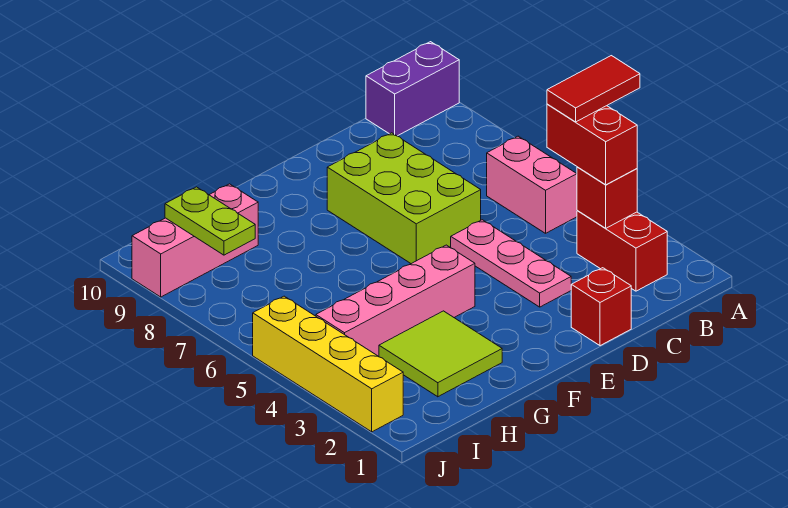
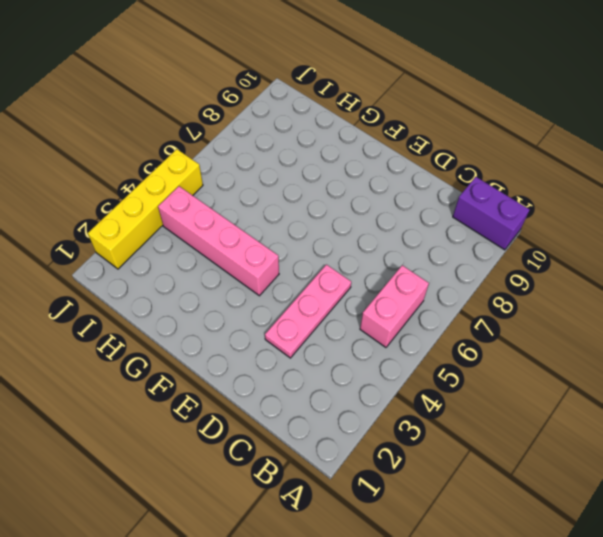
none -> red brick B2:B3 level 1
none -> red brick D1 level 1
none -> lime brick D6:E8 level 1

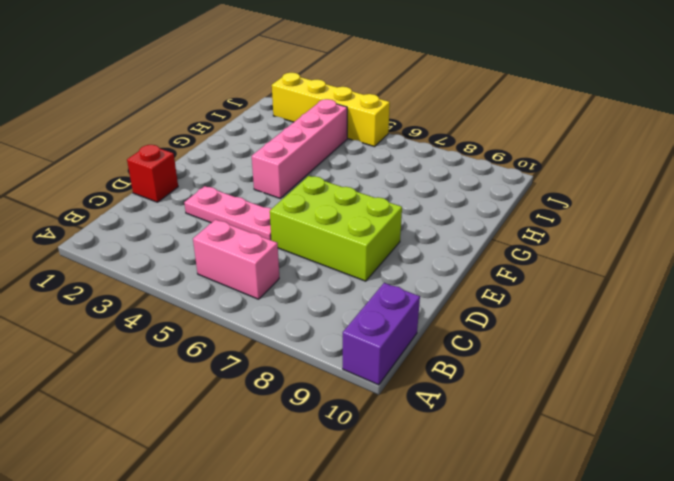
none -> red brick B2:B3 level 1
none -> lime tile G2:H3 level 1
none -> pink brick H9:J9 level 1

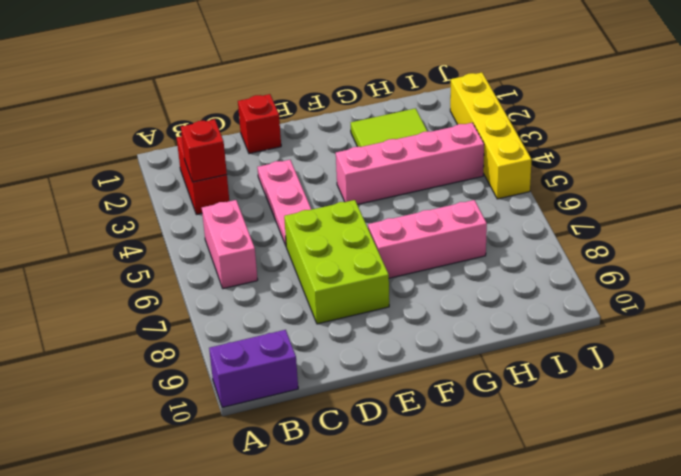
pink brick F7:H7 level 1 -> pink brick H9:J9 level 1
none -> lime plate I8:I9 level 2
none -> red brick B3:B4 level 3
none -> red tile A4:B4 level 4

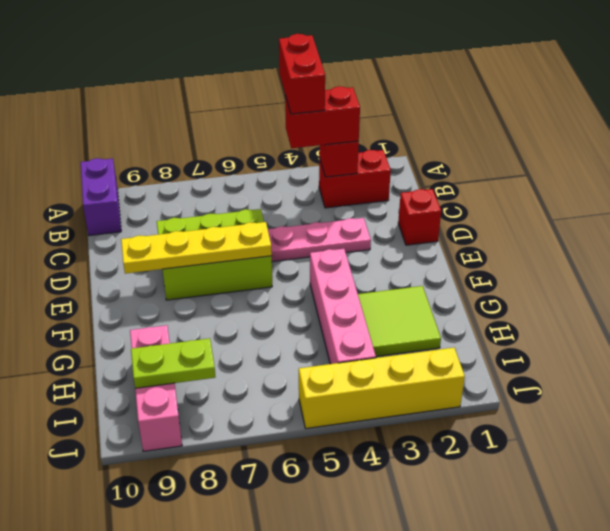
red brick A4:B4 level 4 -> red tile A4:B4 level 4
yellow plate E6:E9 level 2 -> none
none -> pink brick B5:B6 level 1

